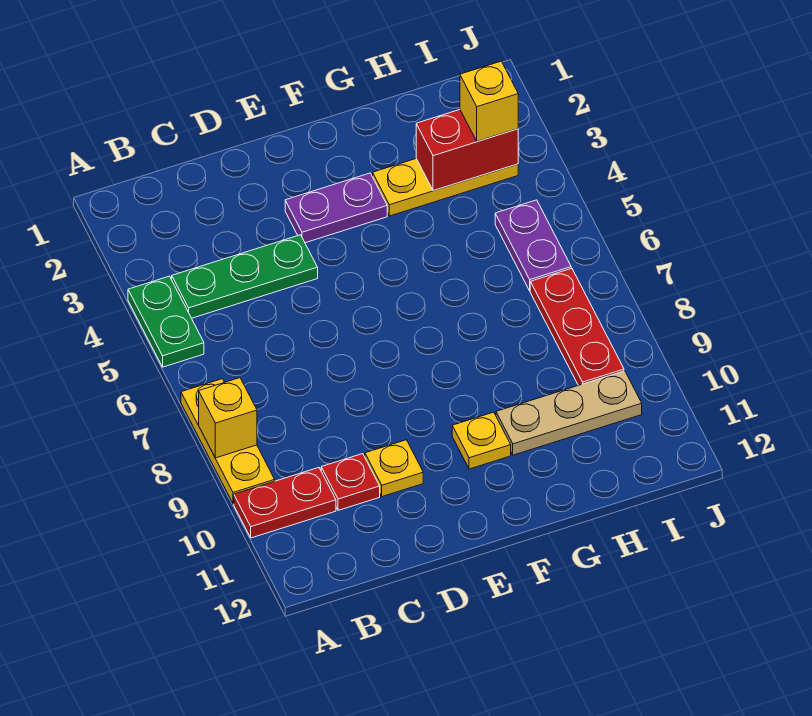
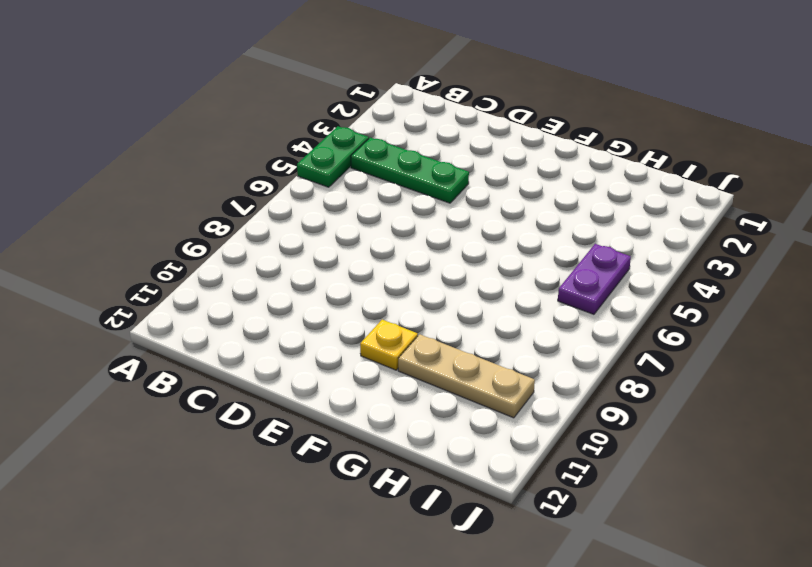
none -> yellow plate A7:A9 level 1
none -> red plate A10:B10 level 1
none -> red plate C10 level 1

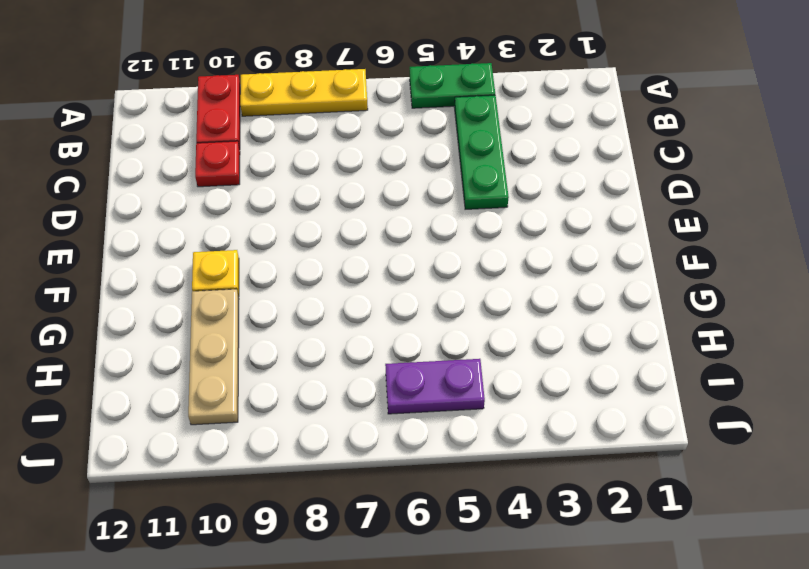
none -> yellow plate D10 level 1
none -> purple plate E3:F3 level 1
none -> yellow plate G3:I3 level 1

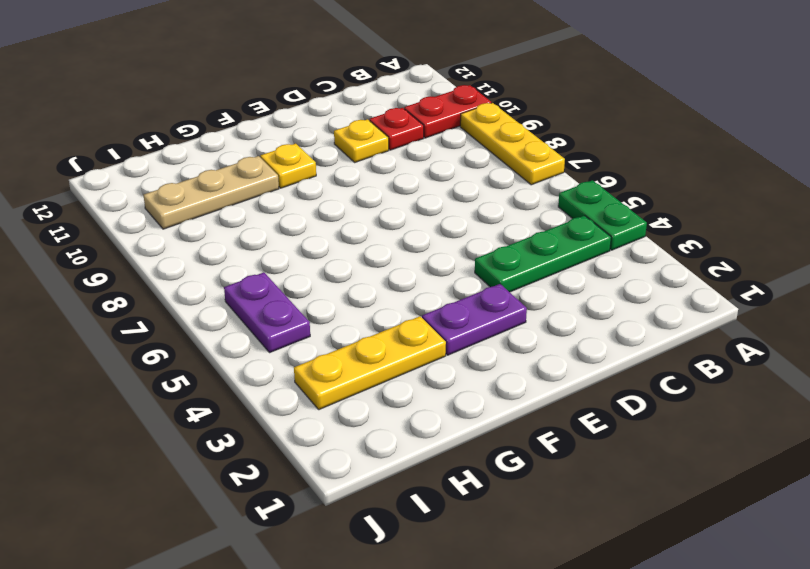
none -> red plate I7:I9 level 1
none -> yellow brick A8 level 2
none -> red brick H3:I3 level 2

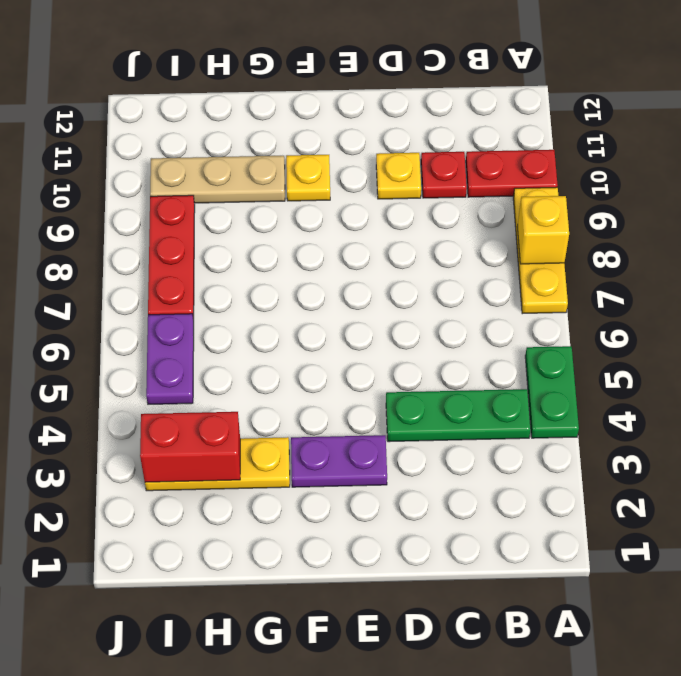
none -> yellow brick I3 level 3

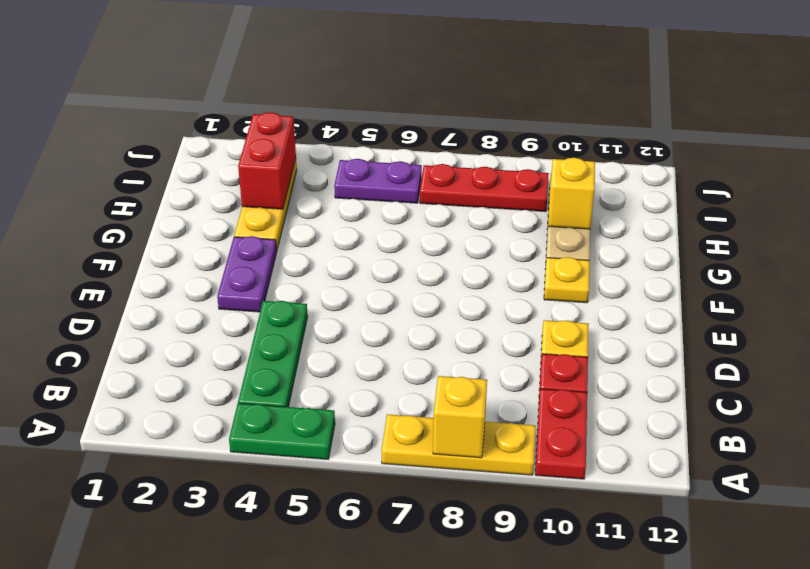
yellow brick H10 level 2 -> yellow brick I3 level 3

